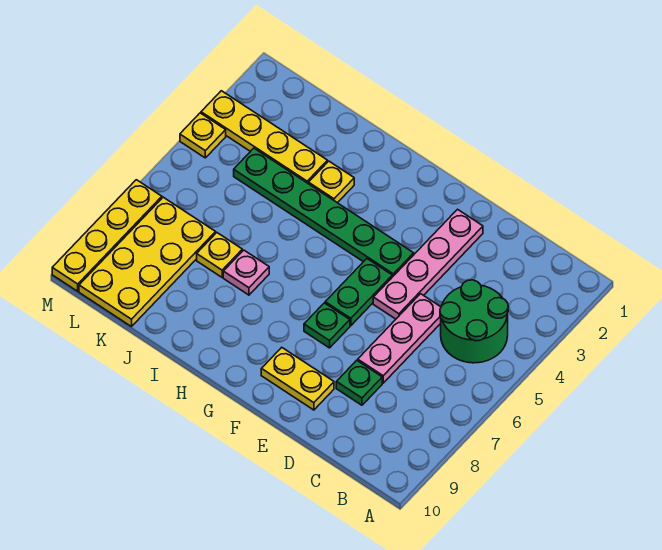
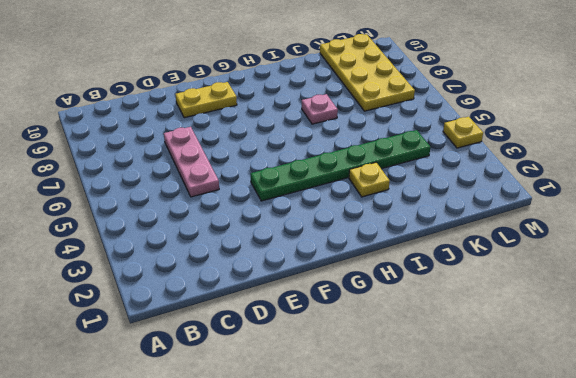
none -> green round brick B4:C5 level 1
none -> green plate D8 level 1
none -> pink plate E2:E5 level 1

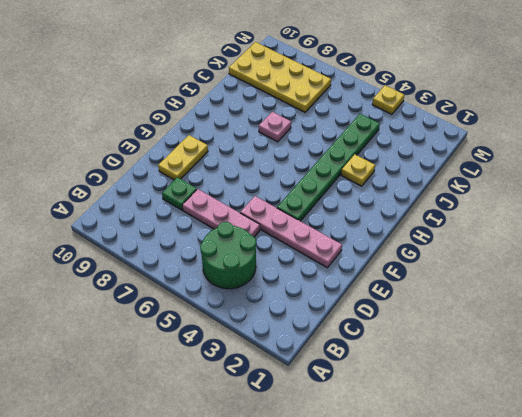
none -> green plate F5:F6 level 1
none -> green plate F7 level 1
none -> yellow plate J3:M3 level 1

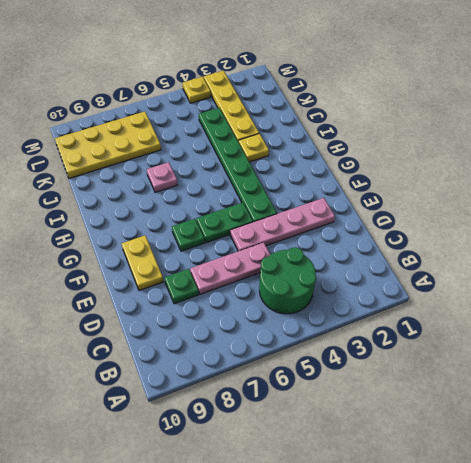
none -> yellow plate J7 level 1
none -> yellow plate M7:M10 level 1

